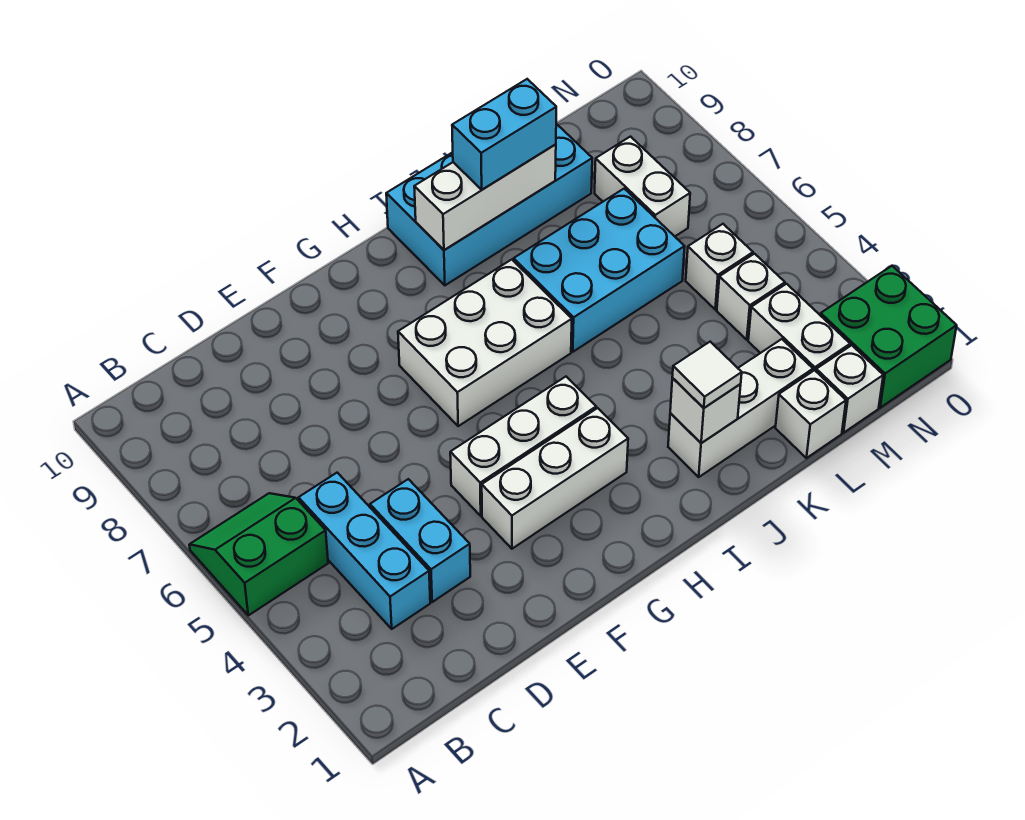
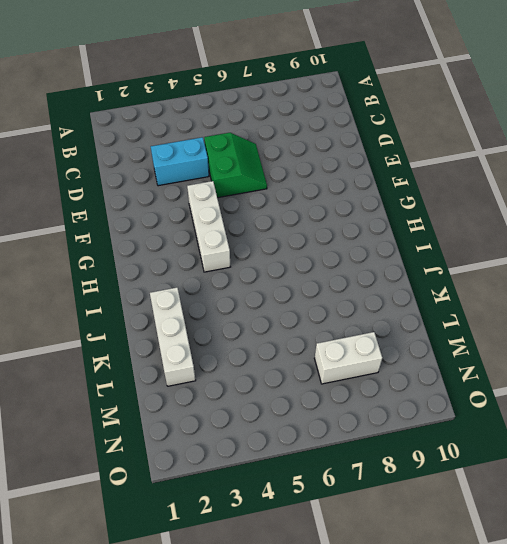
green slope D5:E6 level 1 top 5 -> green slope A5:B6 level 1 top 5
none -> cyan brick C3:C5 level 1
none -> white brick F3:H3 level 1
none -> white brick G6:I7 level 1

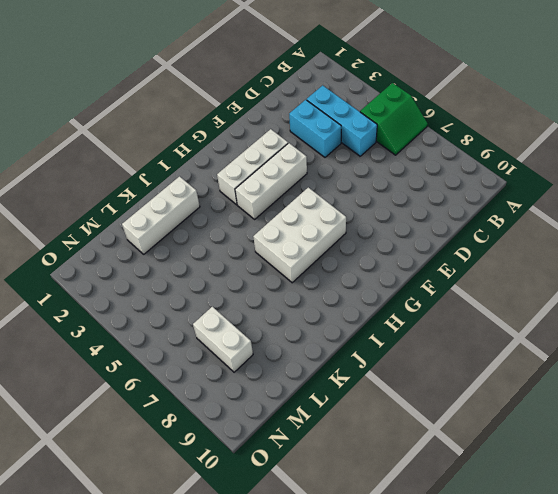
none -> cyan brick I9:L10 level 1
none -> cyan brick J6:L7 level 1
none -> white brick L1 level 1

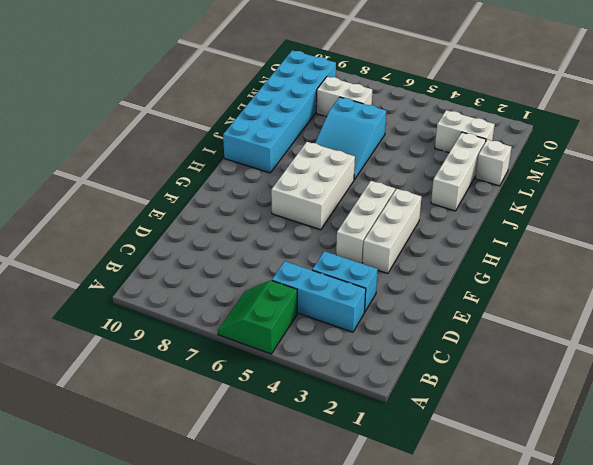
cyan brick I9:N10 level 1 -> cyan brick I9:L10 level 1
cyan slope J6:L7 level 1 top L -> cyan brick J6:L7 level 1
none -> white brick M1 level 1
none -> white brick M4 level 1
none -> white brick M5 level 1

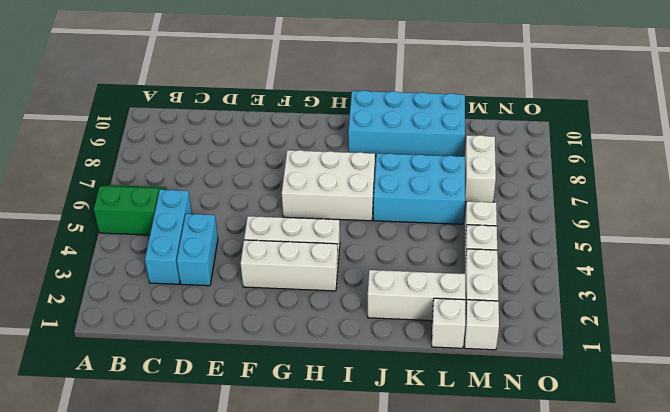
none -> green brick N1:O2 level 1
none -> white brick I9:K9 level 2
none -> white brick J2 level 2

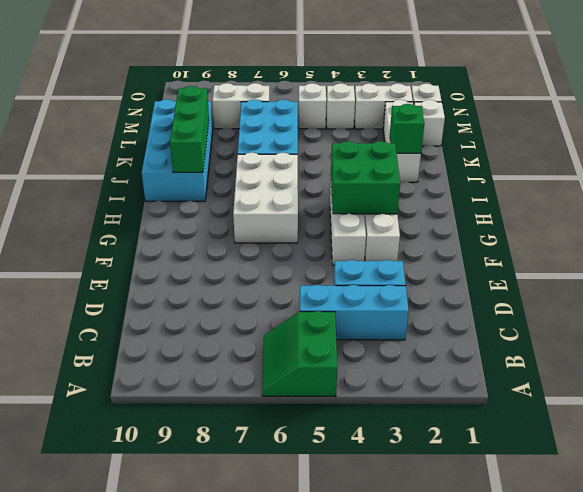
green brick G3:H4 level 2 -> green brick N1:O2 level 1
green brick I9:K9 level 2 -> white brick I9:K9 level 2
green brick J2 level 2 -> white brick J2 level 2
none -> white tile J2 level 3
none -> cyan brick J9:K9 level 3

